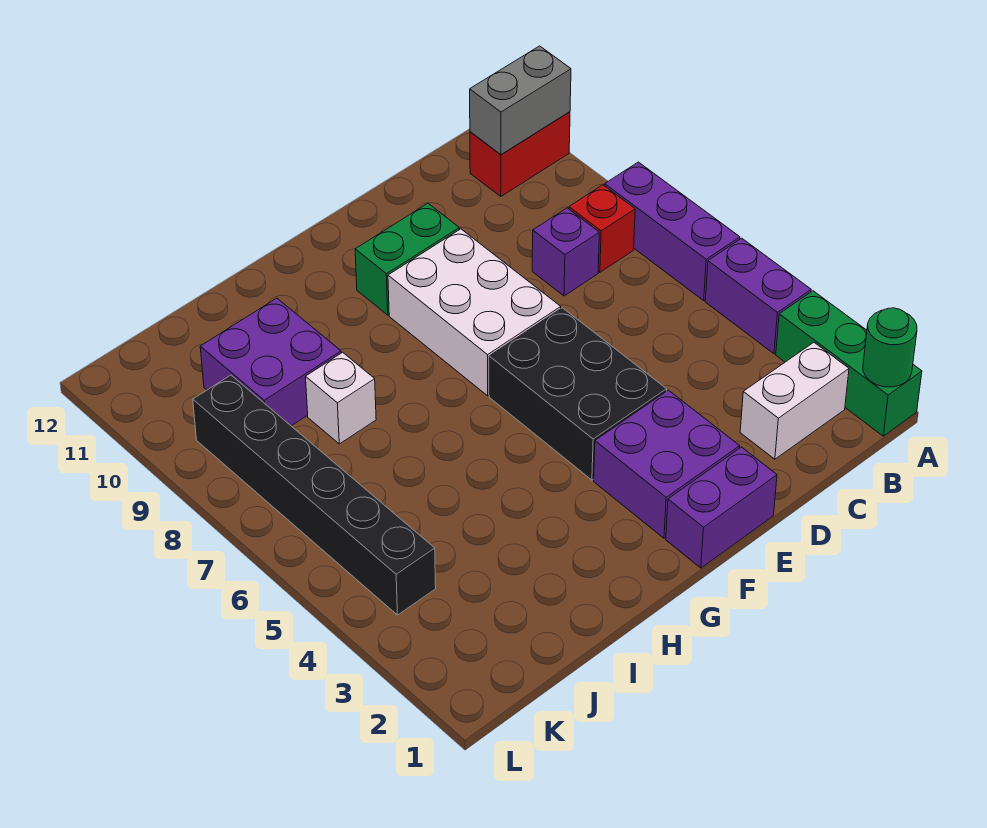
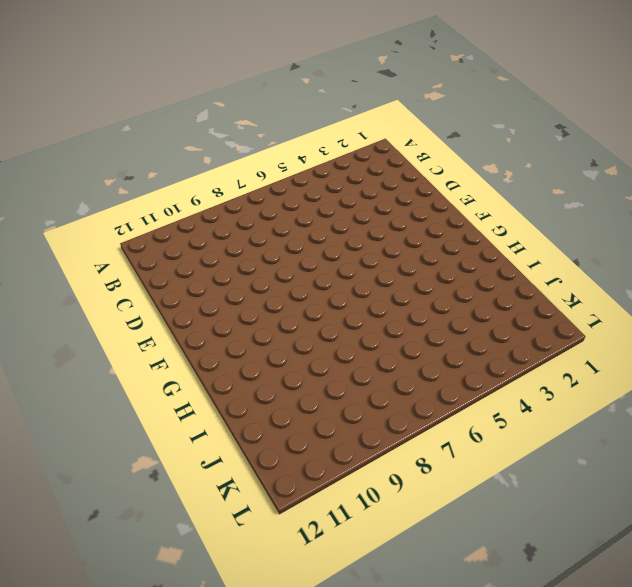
none -> green brick A1:A3 level 1
none -> purple brick A4:A5 level 1
none -> purple brick A6:A8 level 1

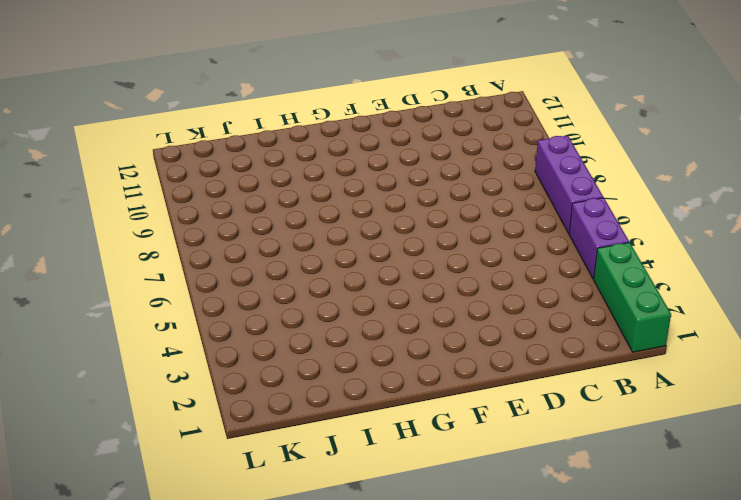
none -> red brick A11:B11 level 1
none -> white brick B2:C2 level 1
none -> red brick B8 level 1

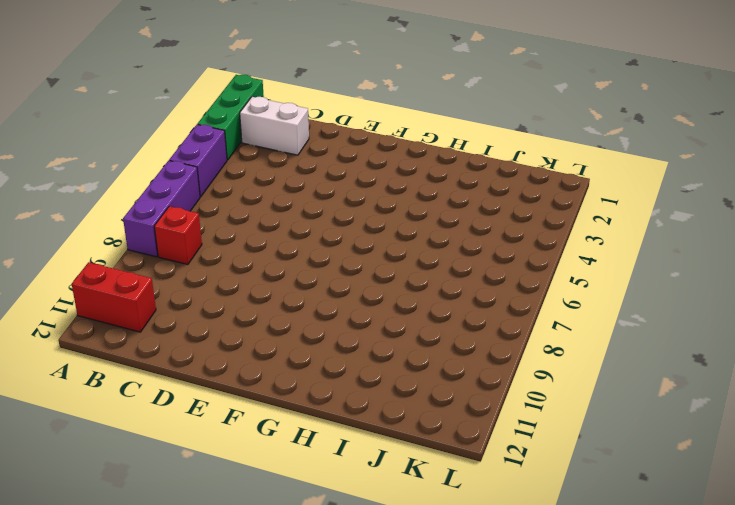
none -> purple brick C8 level 1
none -> purple brick E1:F1 level 1
none -> purple brick E2:F3 level 1

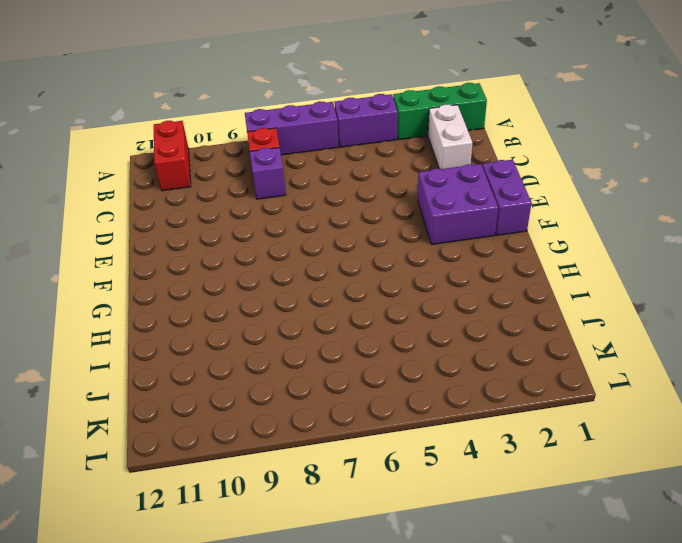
none -> black brick E4:F6 level 1
none -> white brick E7:F9 level 1
none -> green brick E10:F10 level 1

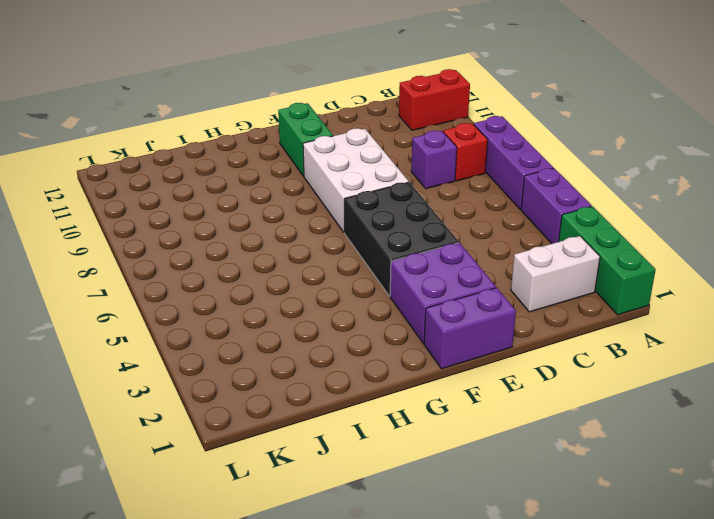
green brick F10:F11 level 1 -> green brick E10:F10 level 1
none -> white brick I8 level 1
none -> purple brick I9:J10 level 1
none -> black brick K4:K9 level 1

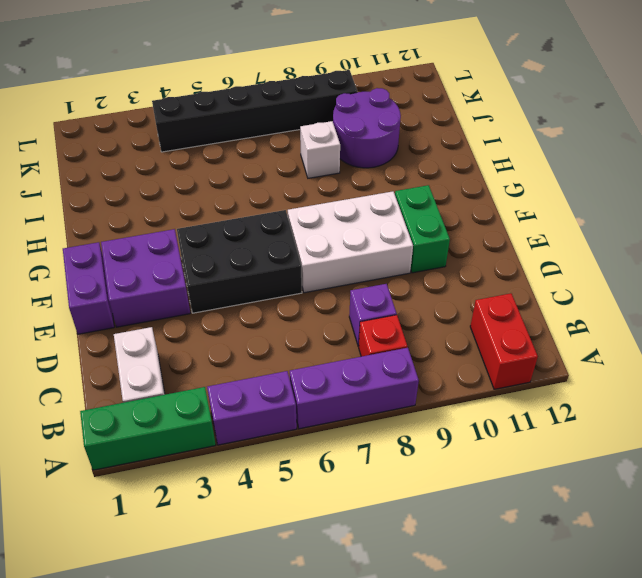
purple round brick I9:J10 level 1 -> purple brick I9:J10 level 1
none -> green round brick A1 level 2
none -> grey brick A11:B11 level 2

